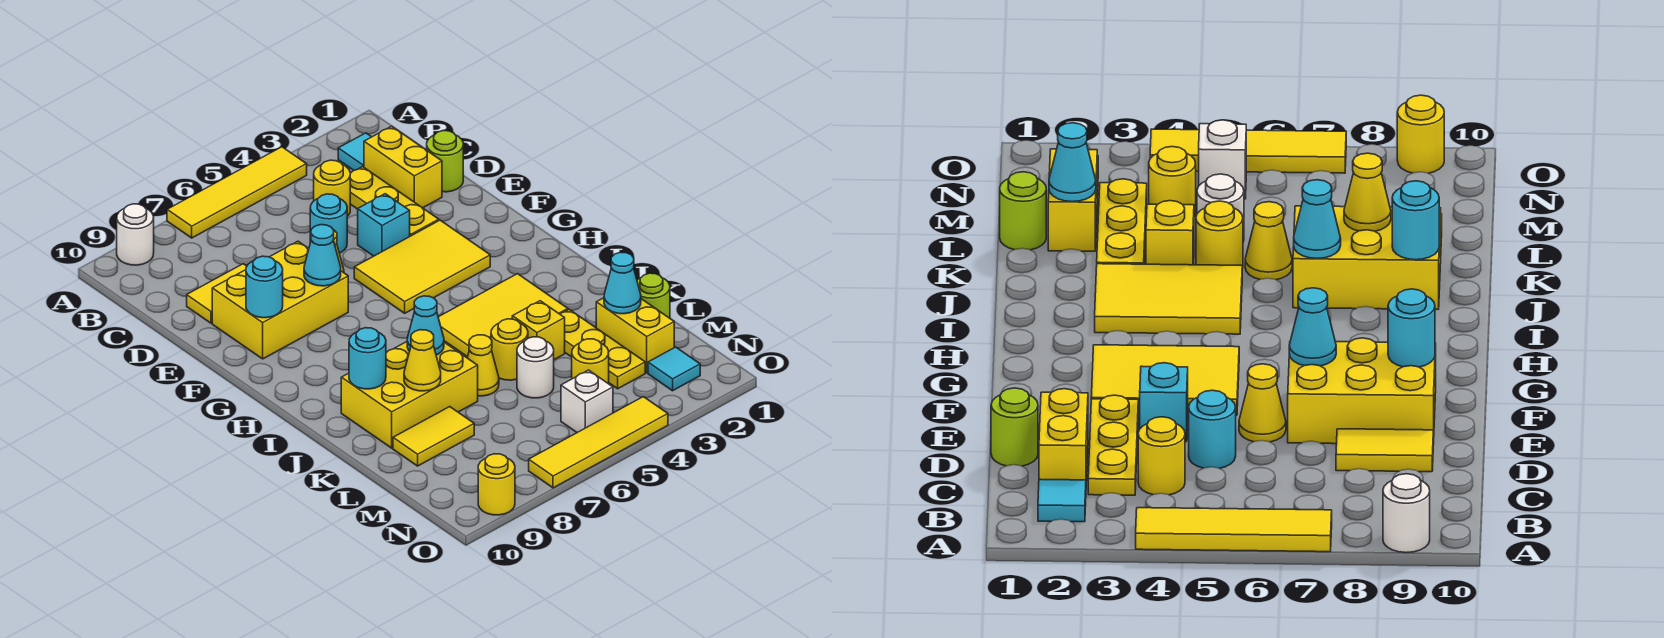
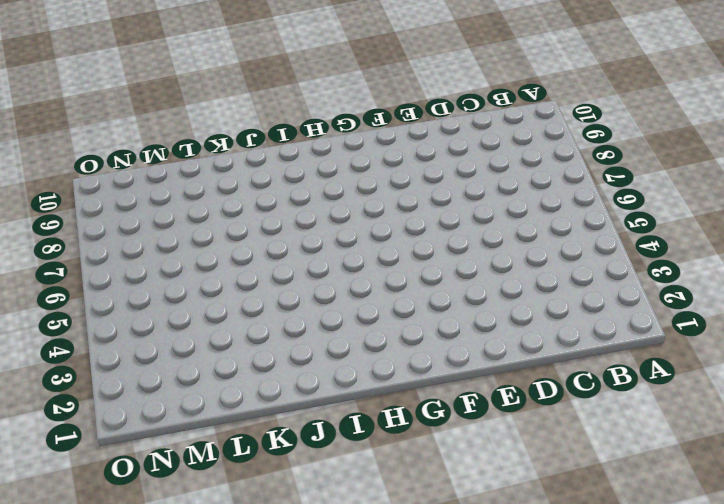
none -> yellow tile A4:A7 level 1
none -> white round brick A9 level 1
none -> cyan tile B2 level 1
none -> yellow brick C2:D2 level 1

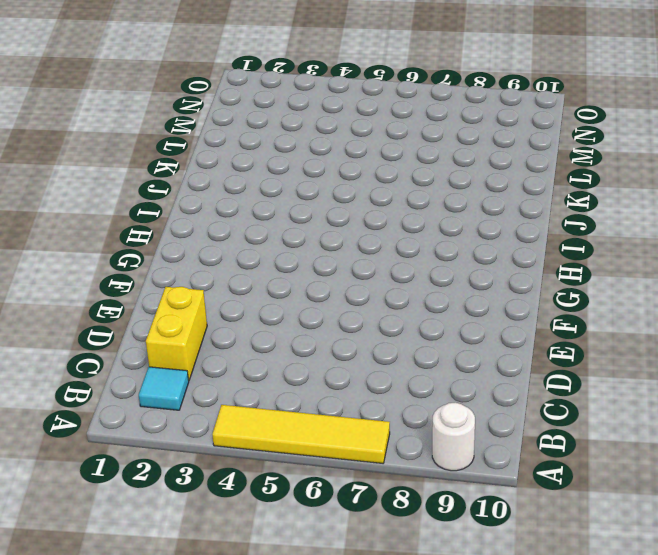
none -> yellow plate C3:E3 level 1
none -> yellow round brick C4 level 1
none -> lime round brick D1 level 1
none -> cyan round brick D5 level 1

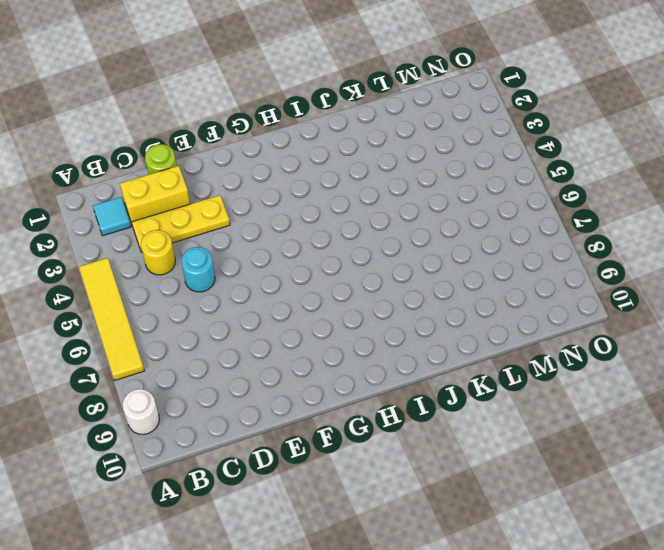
none -> yellow tile D8:D9 level 1
none -> cyan brick E4 level 1
none -> yellow cone E6 level 1
none -> yellow brick E7:F9 level 1

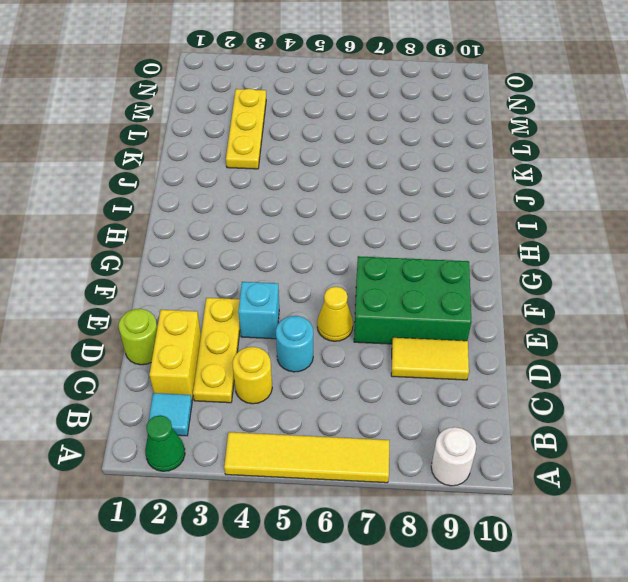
green cone A2 level 1 -> none
green brick E7:F9 level 1 -> yellow brick E7:F9 level 1
none -> yellow tile F3:G5 level 1
none -> yellow tile I3:J5 level 1
none -> yellow brick J7:K9 level 1
none -> yellow brick K4 level 1

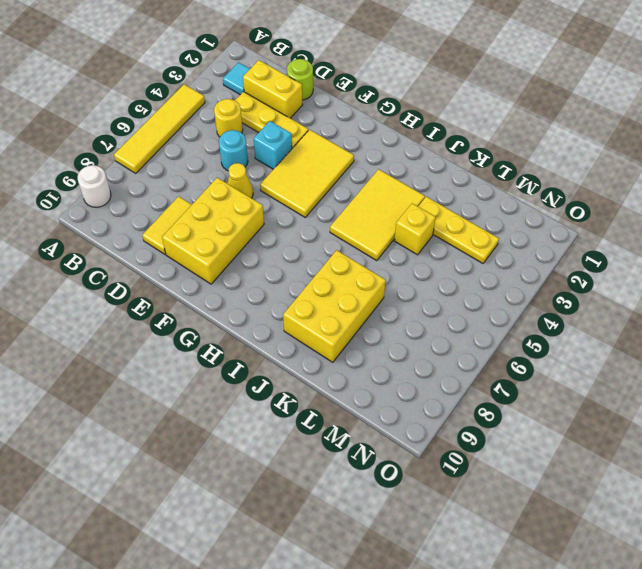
none -> yellow round brick K5 level 1
none -> yellow cone K6 level 1
none -> lime round brick L1 level 1
none -> yellow brick L2:M2 level 1

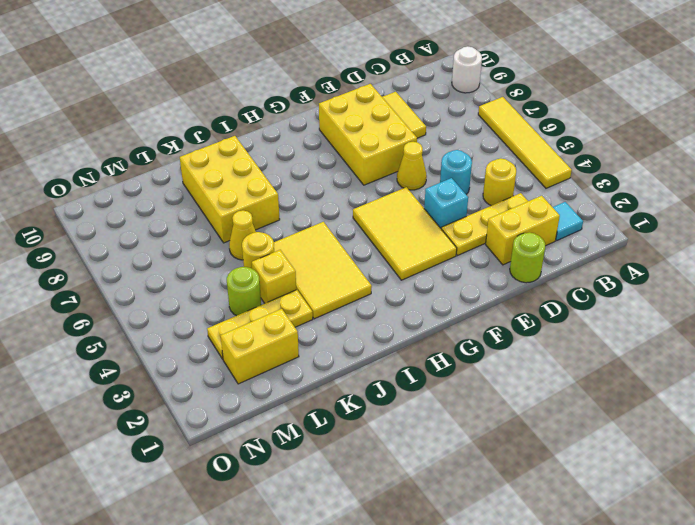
lime round brick L4 level 1 -> lime round brick L1 level 1
none -> white round brick L5 level 1
none -> yellow tile L8:L9 level 1
none -> yellow round brick M4 level 1
none -> cyan tile N2 level 1

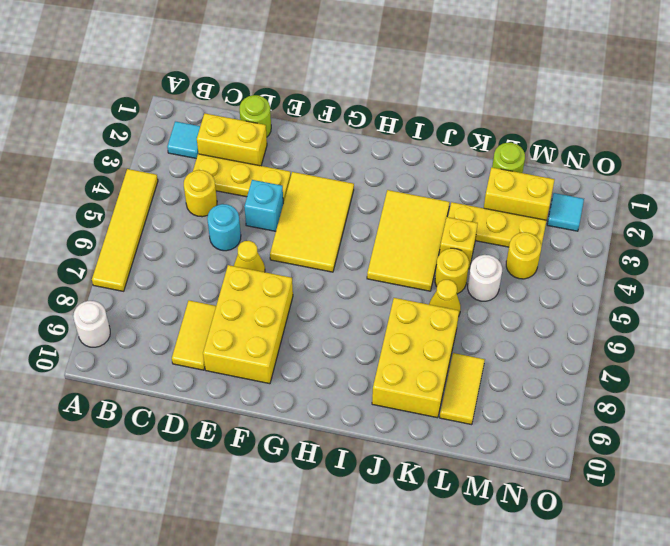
none -> white brick N5 level 1
none -> yellow tile O4:O7 level 1
none -> yellow round brick O9 level 1
none -> cyan cone F7 level 2

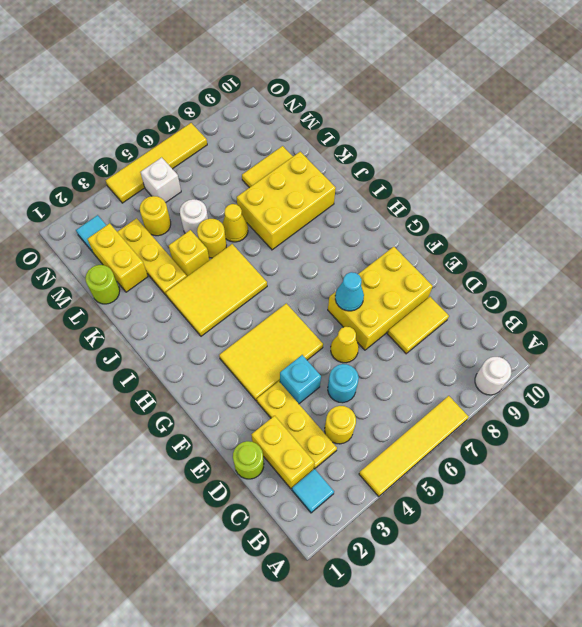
none -> yellow round brick O9 level 1
none -> cyan round brick F9 level 2
none -> cyan cone J7 level 2
none -> cyan round brick J9 level 2

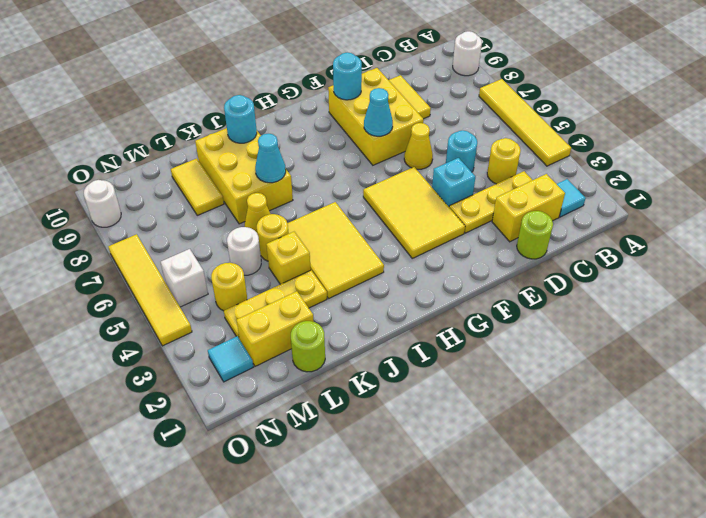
white round brick O9 level 1 -> yellow round brick O9 level 1
none -> yellow cone K8 level 2
none -> cyan cone L2 level 2

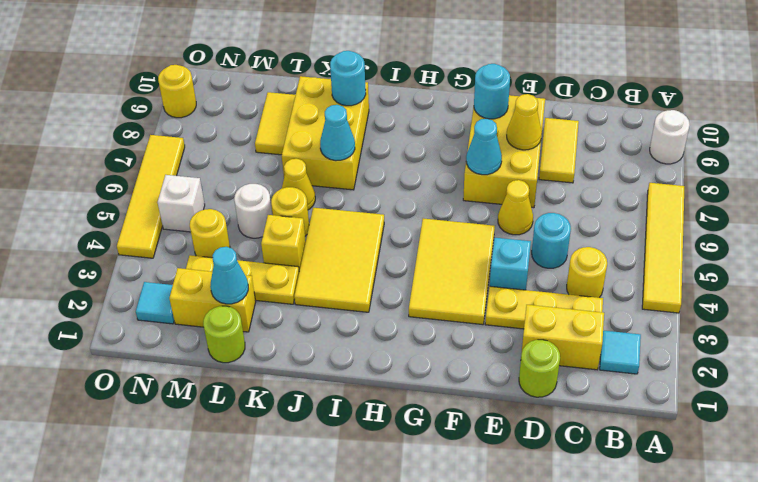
yellow cone E8 level 2 -> yellow cone K8 level 2

